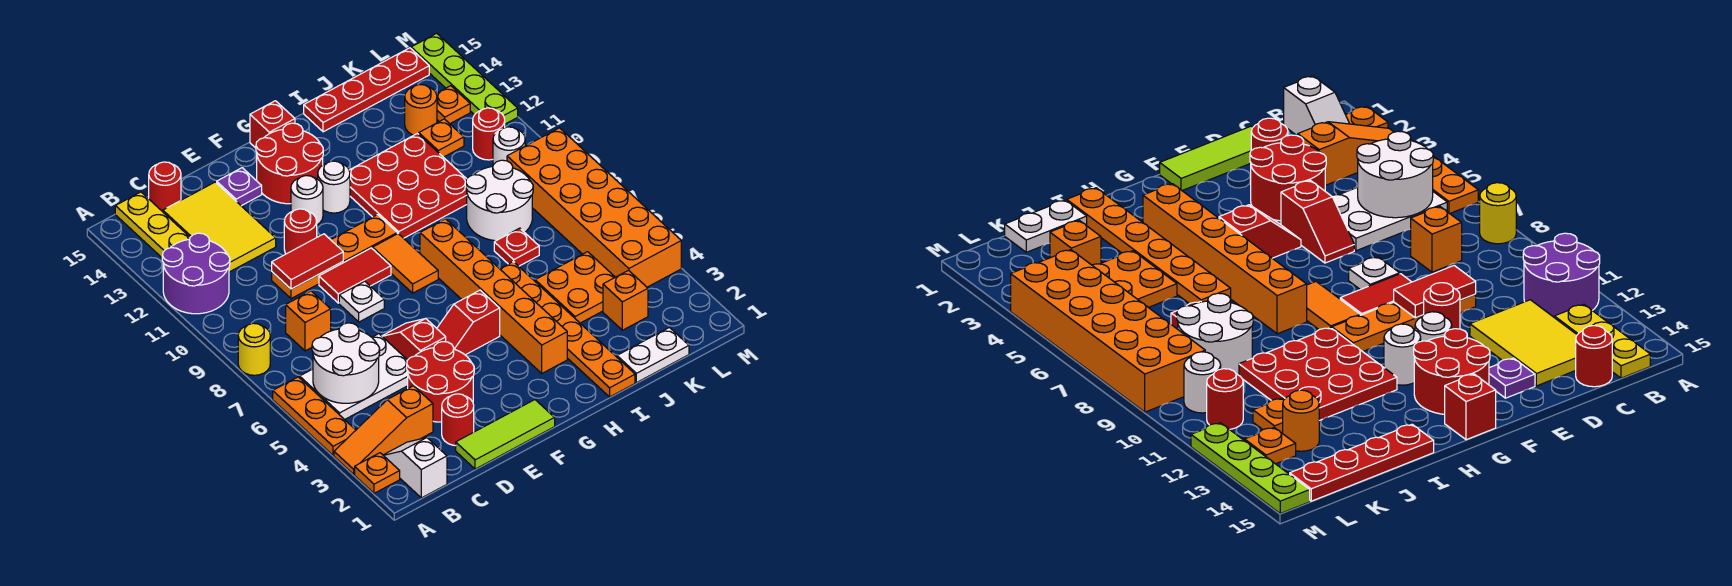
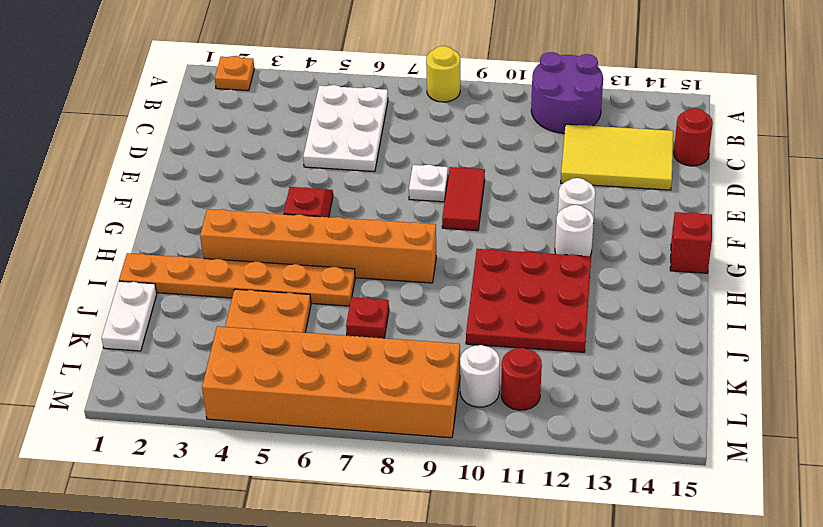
none -> orange slope A3:C3 level 1 top C
none -> orange plate A4:A6 level 1
none -> white slope B1:B2 level 1 top 1
none -> yellow plate B13:B15 level 1

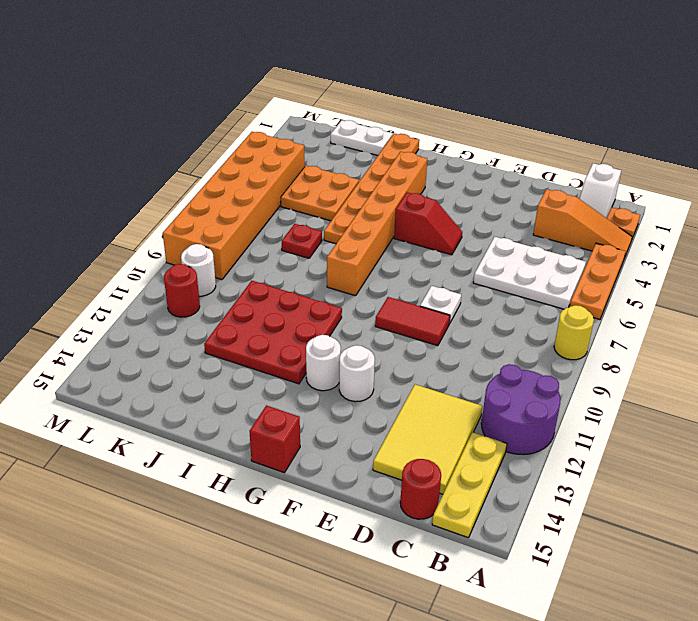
none -> orange brick C8 level 1
none -> lime tile D1:F1 level 1
none -> red round brick D2 level 1
none -> red round brick D3:E4 level 1

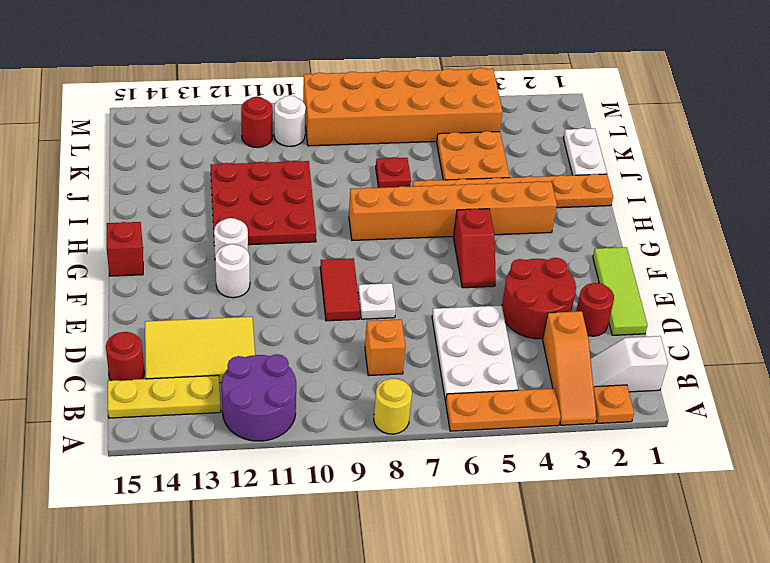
none -> orange plate D10:G10 level 1
none -> red slope E5:E6 level 1 top 5
none -> red round brick E11 level 1
none -> purple plate E14 level 1

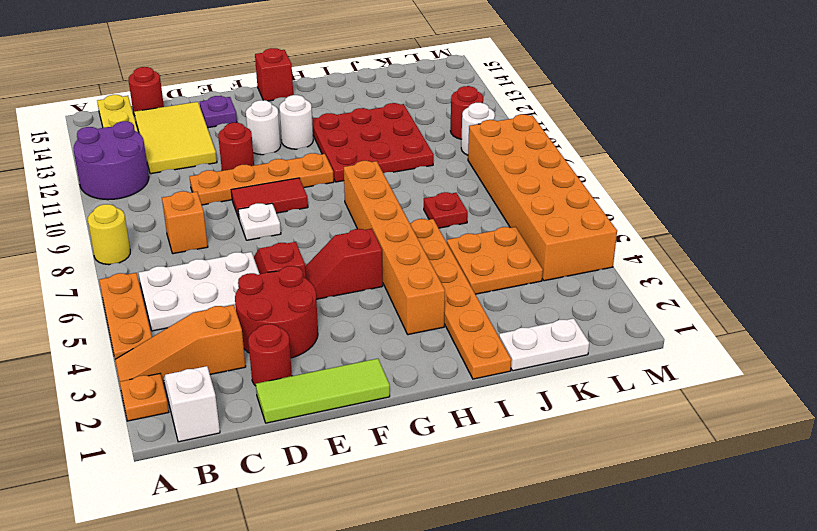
none -> red round brick F13:G14 level 1
none -> orange tile G8:G9 level 1
none -> red plate I15:L15 level 1
none -> white round brick J8:K9 level 1

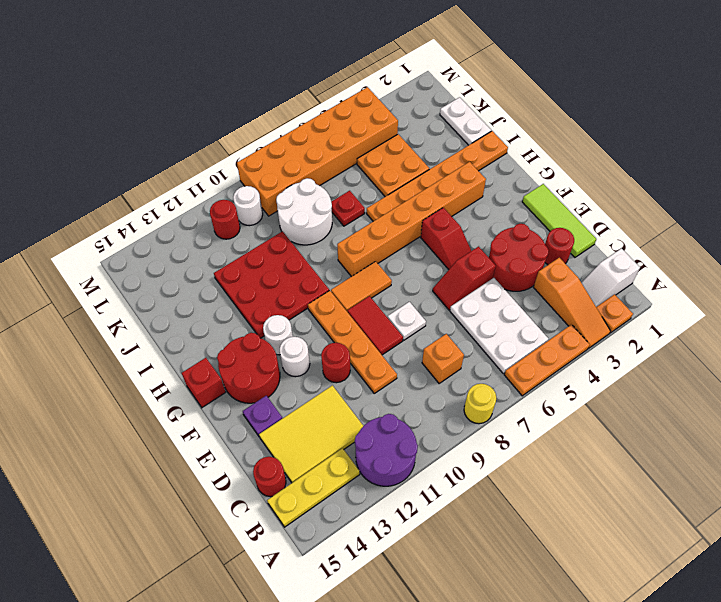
none -> red plate I15:L15 level 1
none -> orange brick K3 level 1
none -> orange plate K12 level 1
none -> orange round brick K13 level 1

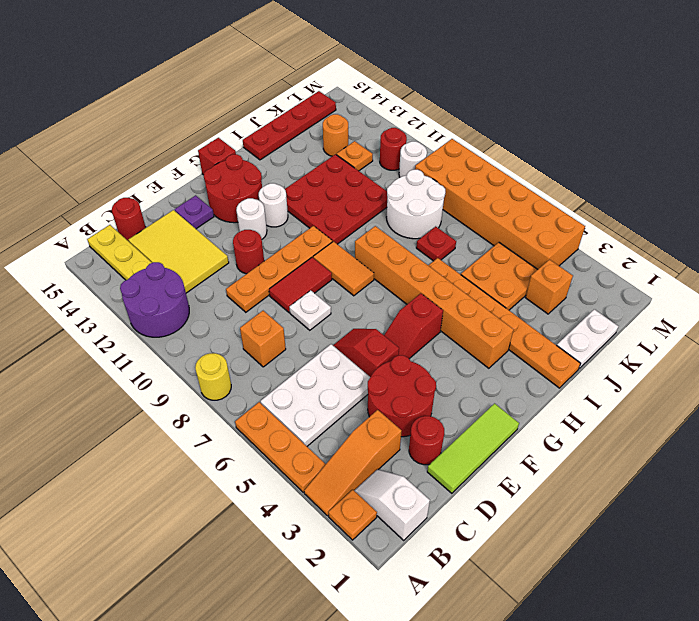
none -> orange plate L13 level 1
none -> lime plate M12:M15 level 1
none -> white round brick B5:C6 level 2
none -> red tile D10:E10 level 2

